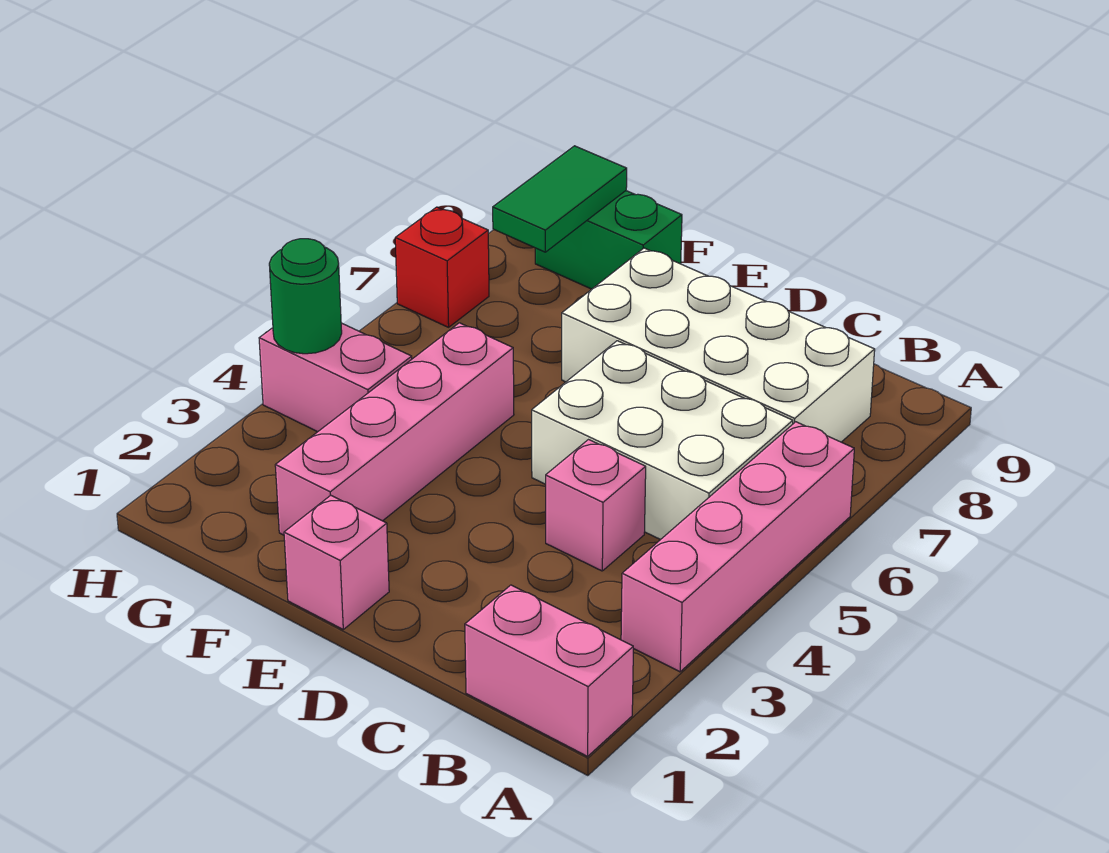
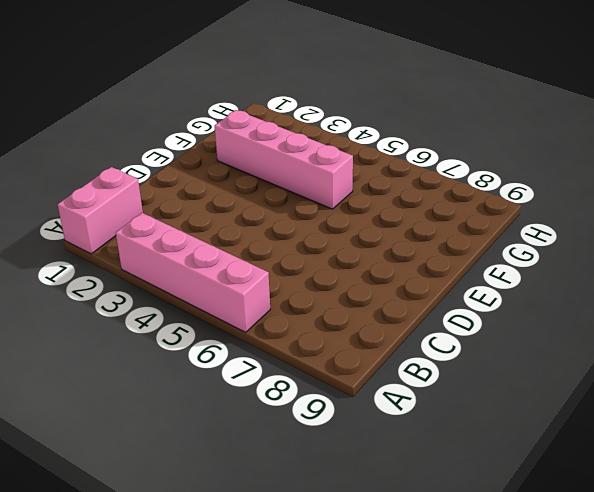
none -> white brick B5:D6 level 1
none -> white brick B7:E8 level 1
none -> pink brick C4 level 1

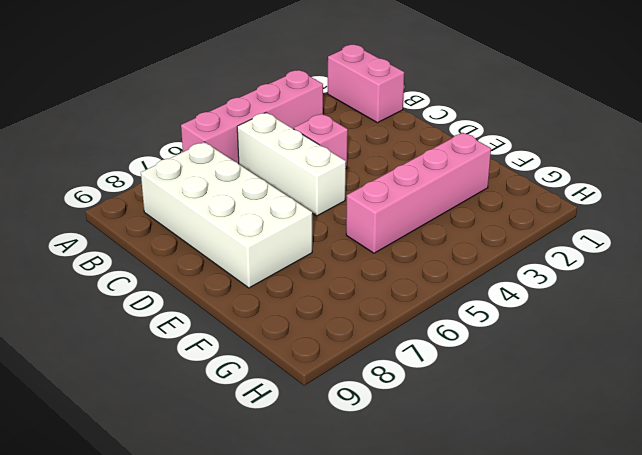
white brick B5:D5 level 1 -> white brick B5:D6 level 1
none -> pink brick E1 level 1
none -> green brick F9:G9 level 1
none -> pink brick G4:H4 level 1

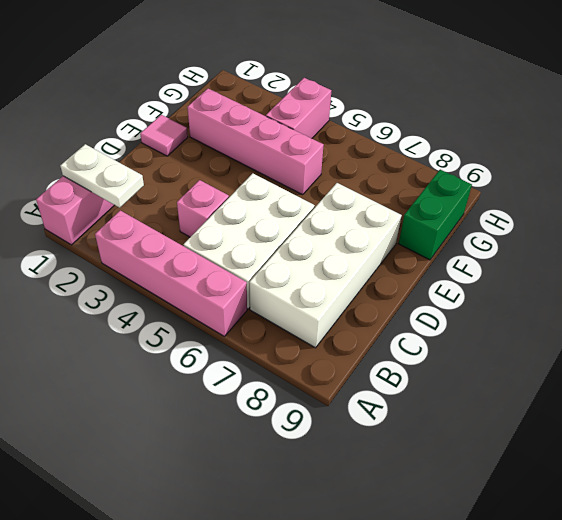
white plate B1:B2 level 2 -> none
pink tile E1 level 1 -> pink brick E1 level 1
none -> red brick H7 level 1
none -> green tile G8:G9 level 2
none -> green round brick H4 level 2

